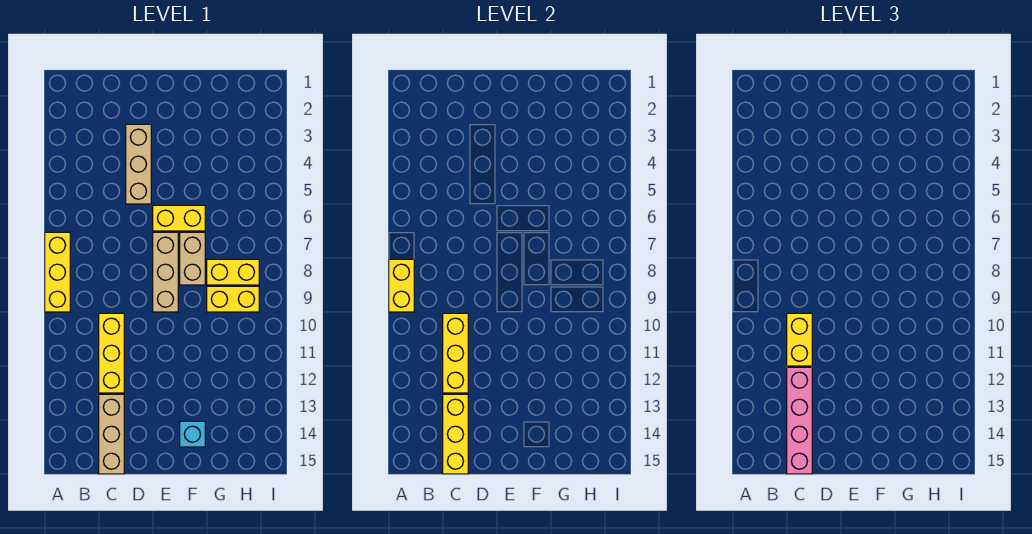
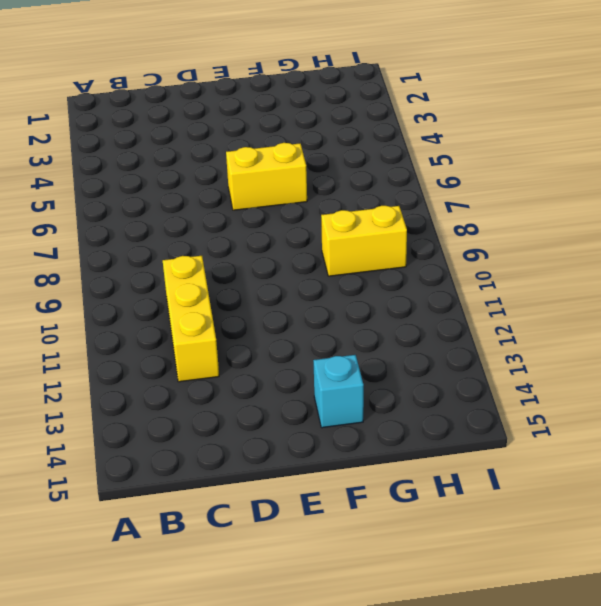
none -> yellow brick A7:A9 level 1
none -> tan brick C13:C15 level 1
none -> tan brick D3:D5 level 1

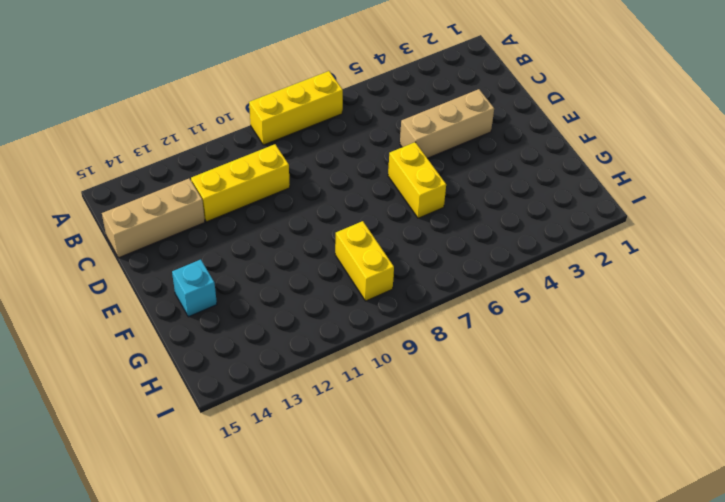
none -> tan brick E7:E9 level 1
none -> tan brick F7:F8 level 1
none -> yellow brick G8:H8 level 1

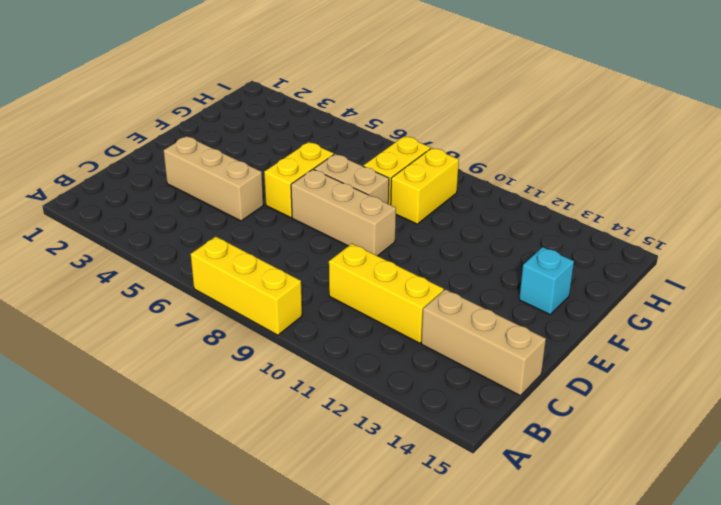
none -> yellow brick A8:A9 level 2
none -> yellow brick C10:C12 level 2
none -> yellow brick C13:C15 level 2

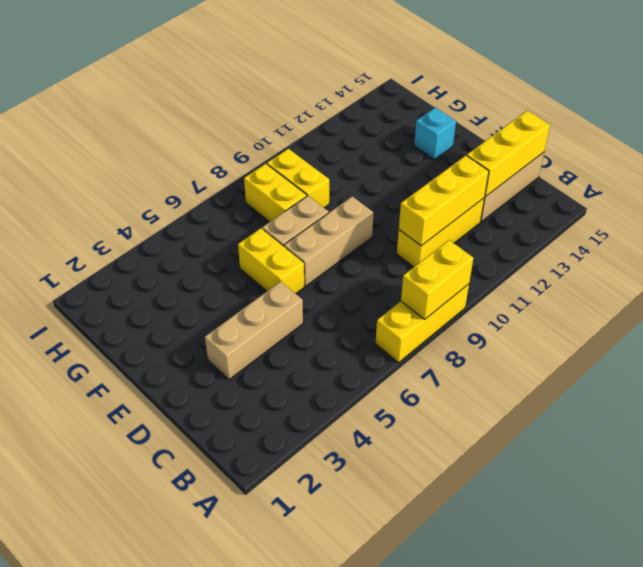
none -> yellow brick C10:C11 level 3
none -> pink brick C12:C15 level 3

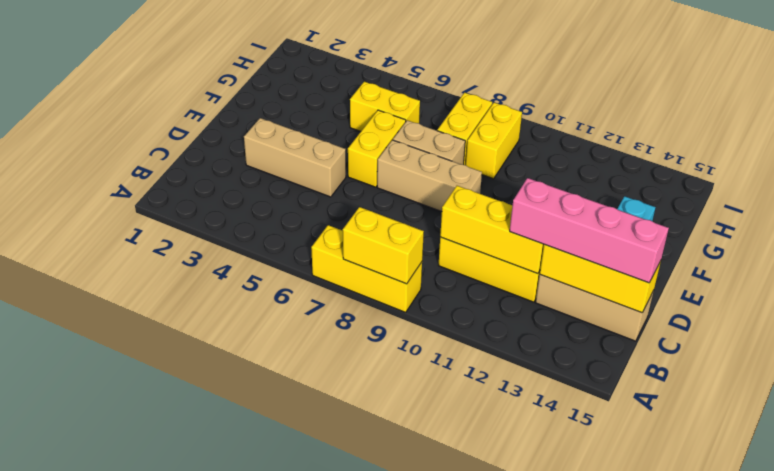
yellow brick G5:G6 level 1 -> yellow brick C10:C11 level 3

